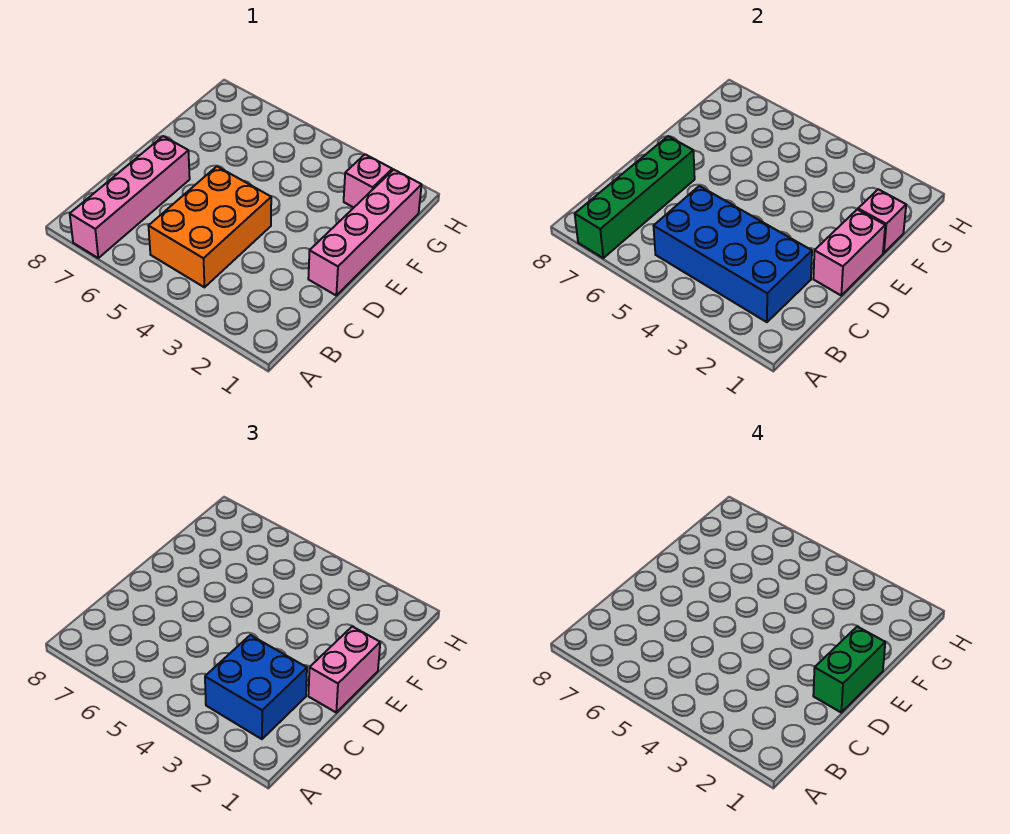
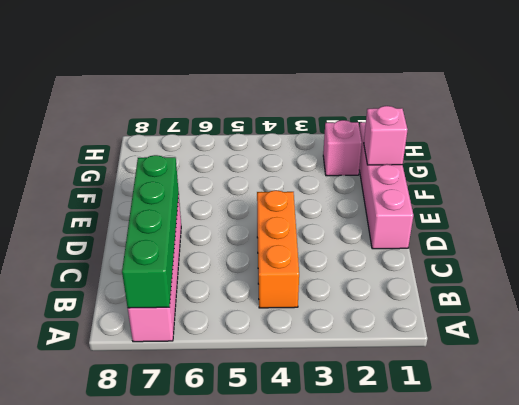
orange brick B4:D4 level 1 -> orange brick B4:D5 level 1
none -> blue brick B2:C5 level 2
none -> pink brick D1:E1 level 2

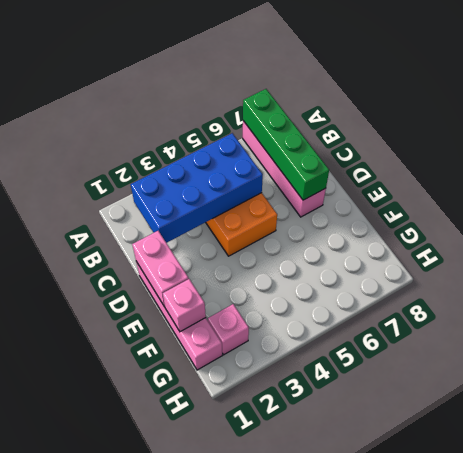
none -> blue brick B2:C3 level 3
none -> pink brick D1:E1 level 3

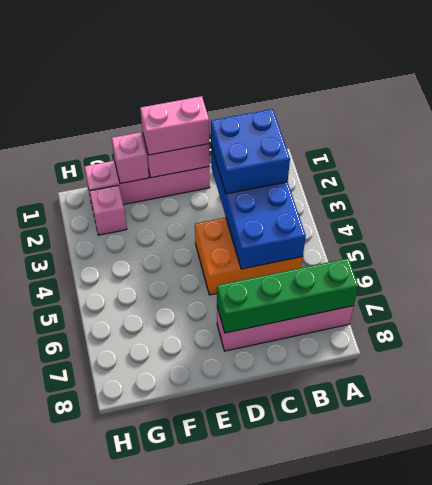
none -> green brick D1:E1 level 4

